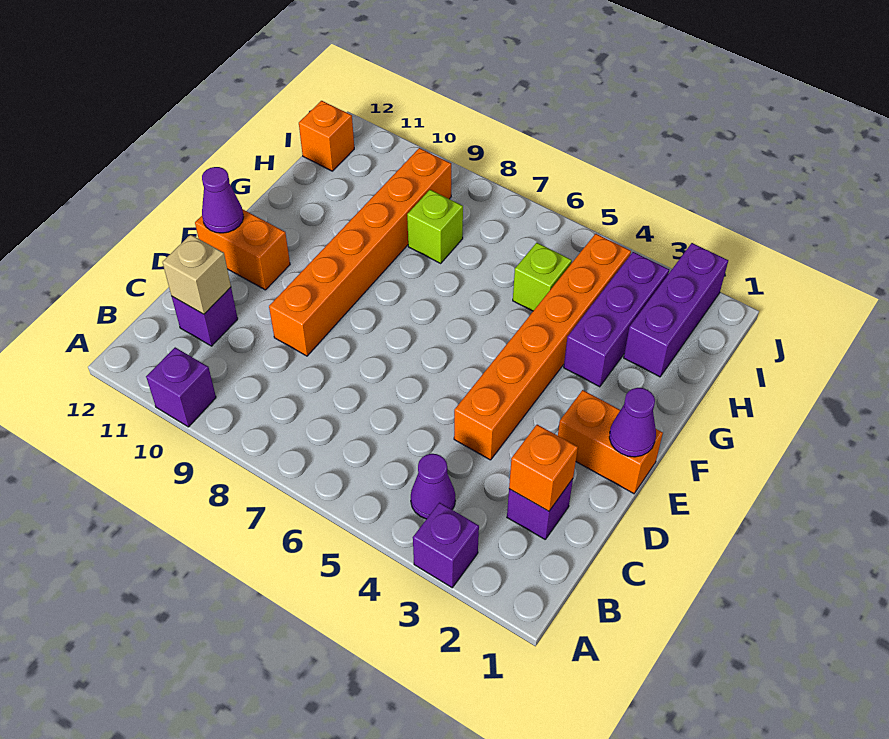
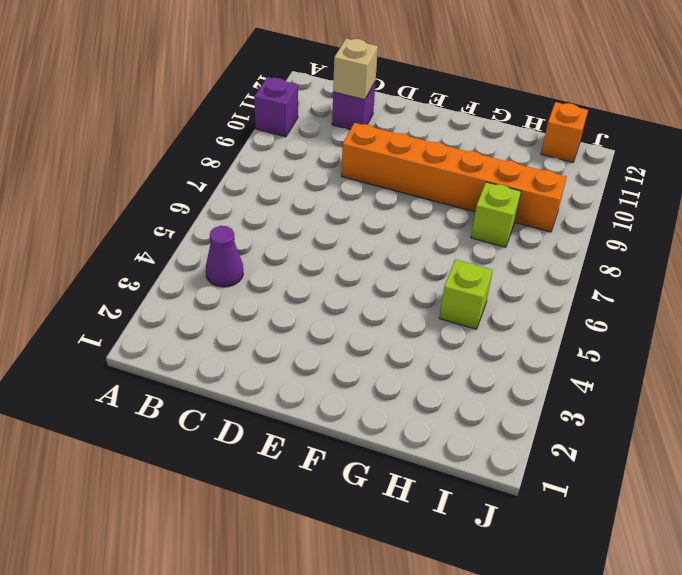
none -> purple brick A3 level 1
none -> purple brick C2 level 1
none -> orange brick D4:I4 level 1

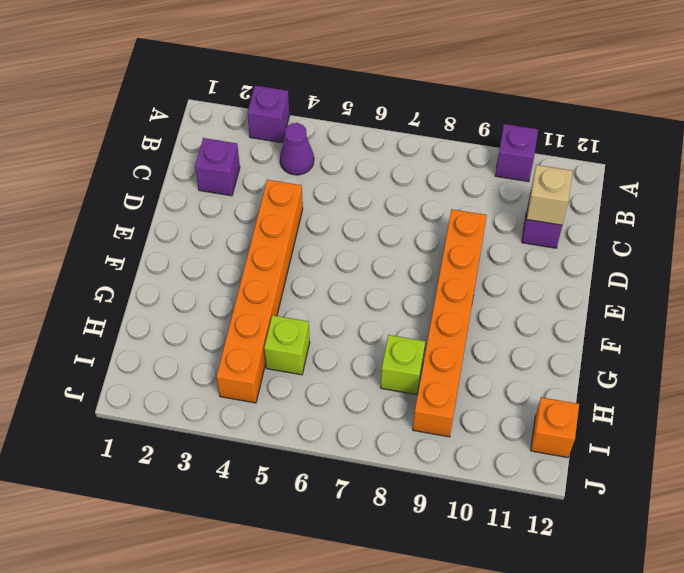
none -> orange brick E1:E2 level 1
none -> orange brick E11:E12 level 1
none -> purple brick G3:I3 level 1

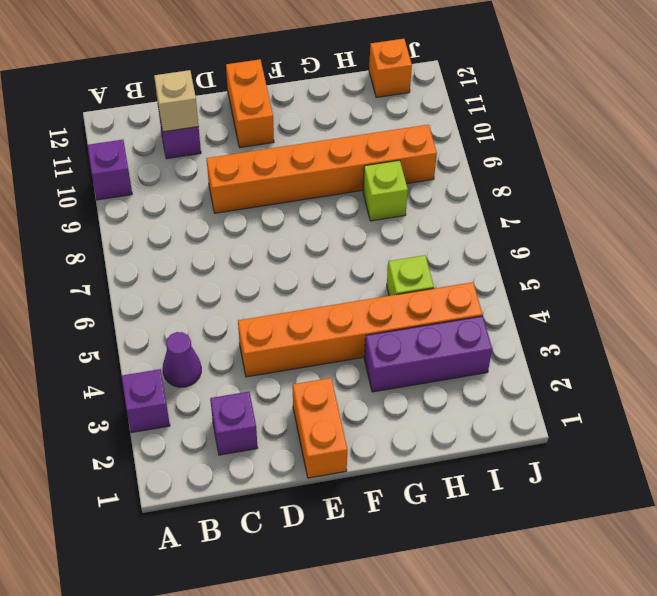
none -> purple brick H2:J2 level 1
none -> orange brick C2 level 2
none -> purple cone E1 level 2

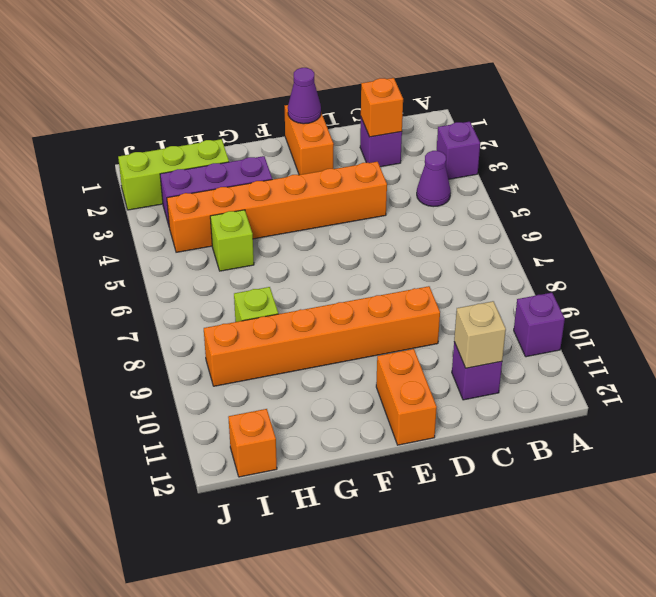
lime brick H2:J2 level 1 -> purple brick H2:J2 level 1
none -> purple cone E12 level 2

